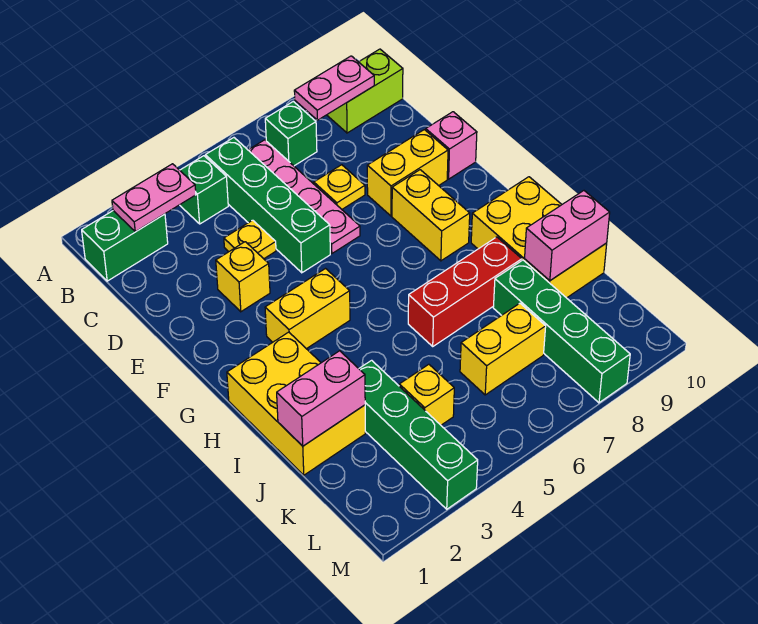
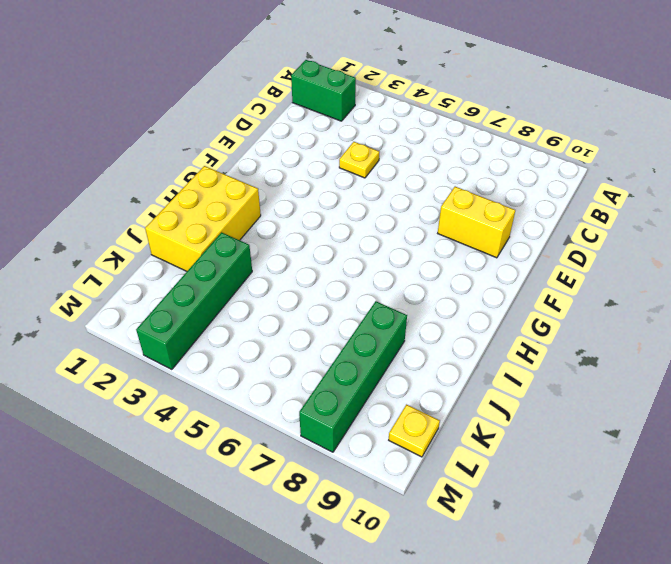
yellow plate L10 level 1 -> yellow plate D7 level 1
none -> green brick B4 level 1
none -> green brick B5:E5 level 1
none -> pink plate B6:E6 level 1

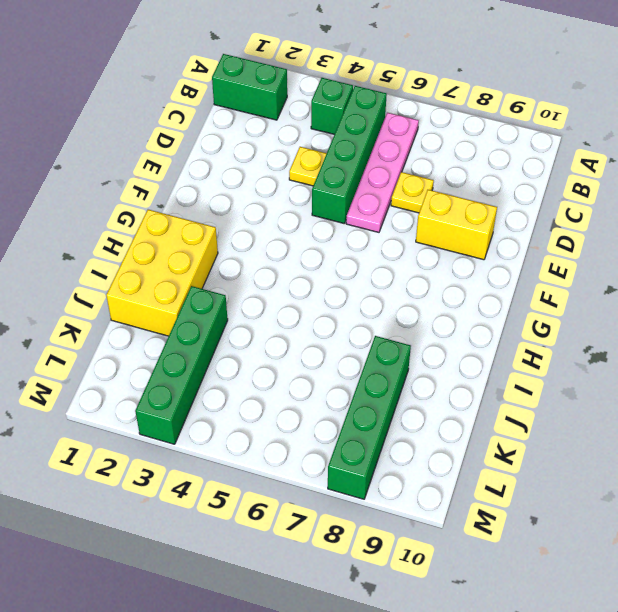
none -> green brick B7 level 1
none -> lime brick B9:B10 level 1
none -> yellow brick E3 level 1

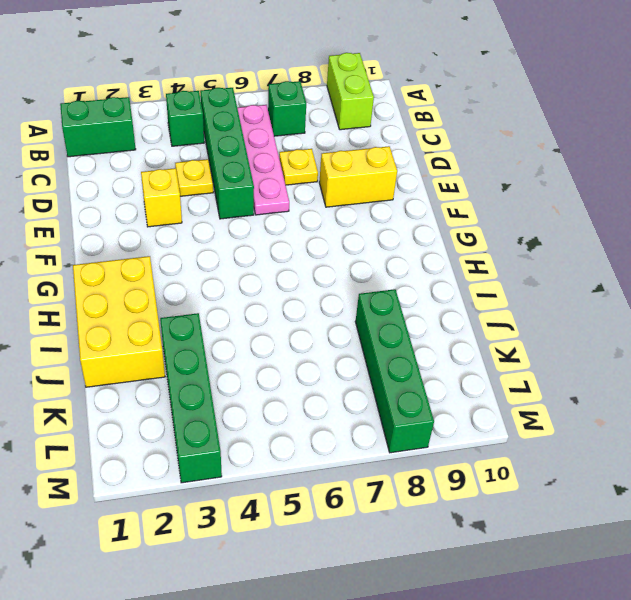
lime brick A9:B9 level 1 -> lime brick B9:B10 level 1
none -> pink brick E10 level 1
none -> yellow brick F8:G8 level 1
none -> yellow brick G3:G4 level 1

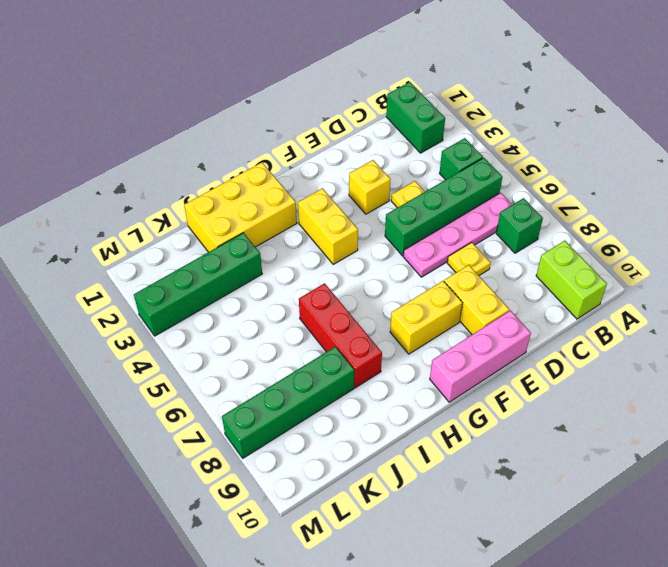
pink brick E10:G10 level 1 -> pink brick E10 level 1
none -> yellow brick H9:J10 level 1
none -> yellow brick K4 level 1
none -> yellow brick K6:K7 level 1

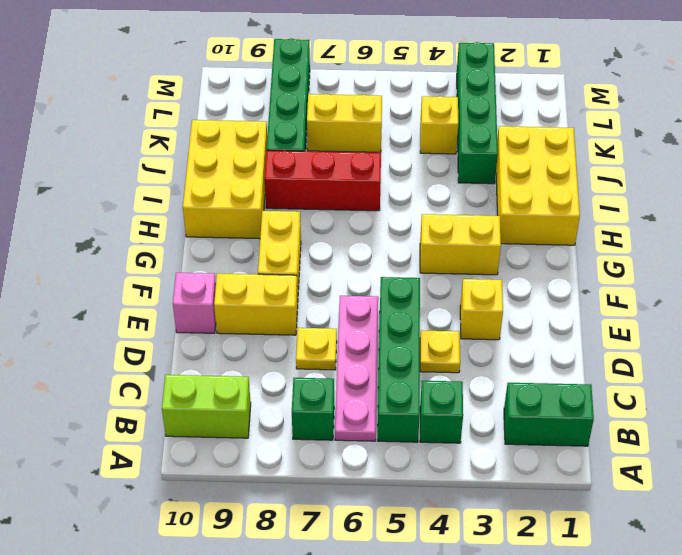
none -> pink plate B2:B3 level 2
none -> pink plate B8:B9 level 2
none -> pink brick J1:J2 level 2

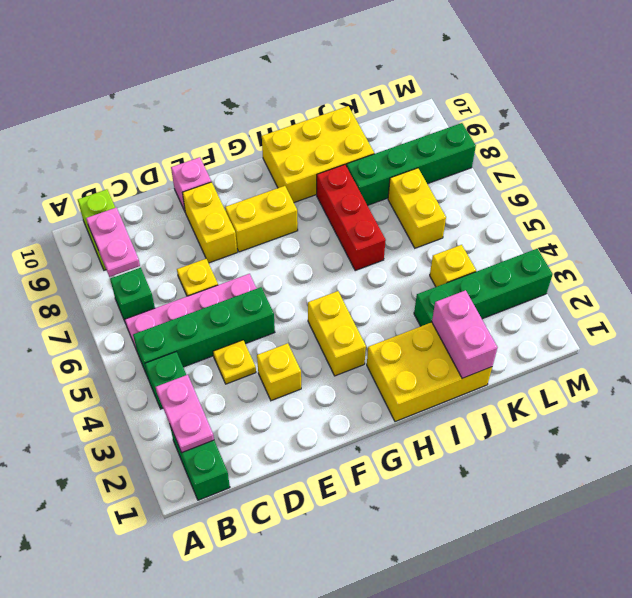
none -> pink brick J9:J10 level 2

